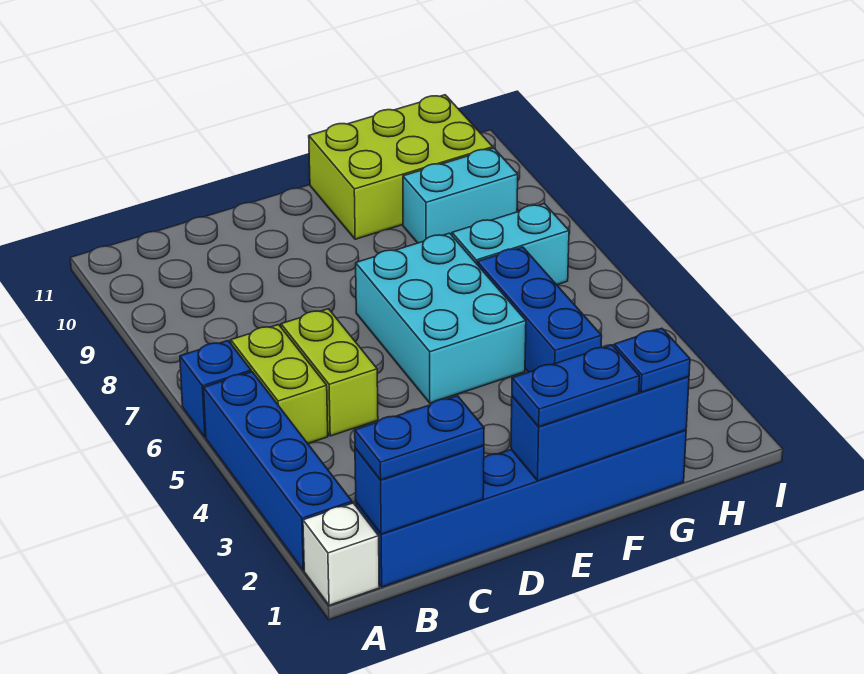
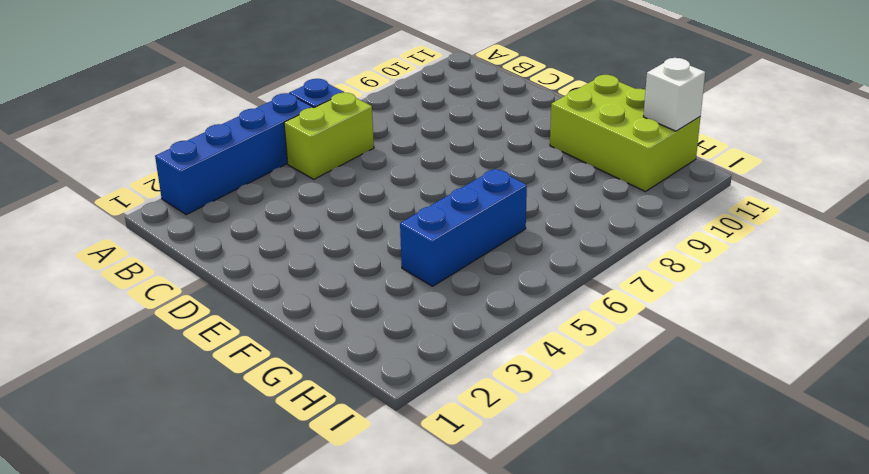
white brick H11 level 2 -> white brick A1 level 1
none -> blue brick B1:G1 level 1
none -> lime brick C5:C6 level 1
none -> cyan brick E5:F7 level 1

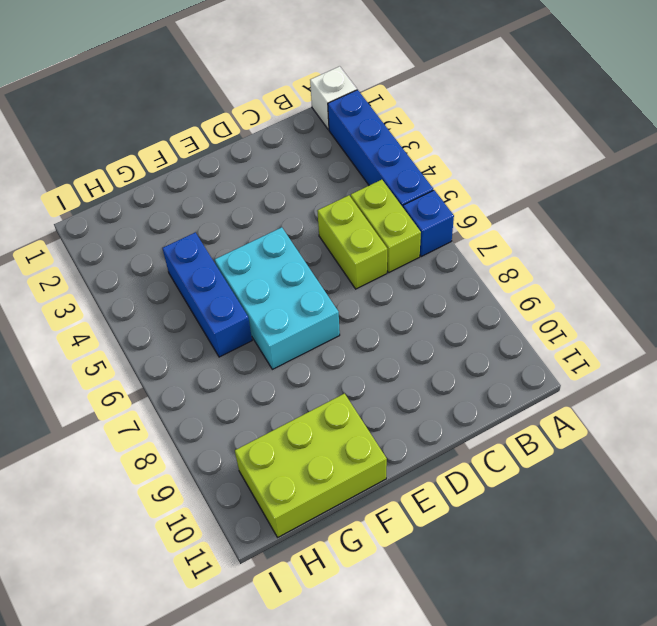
none -> blue brick B1:G1 level 1
none -> cyan brick G7:H7 level 1
none -> cyan brick G9:H9 level 1

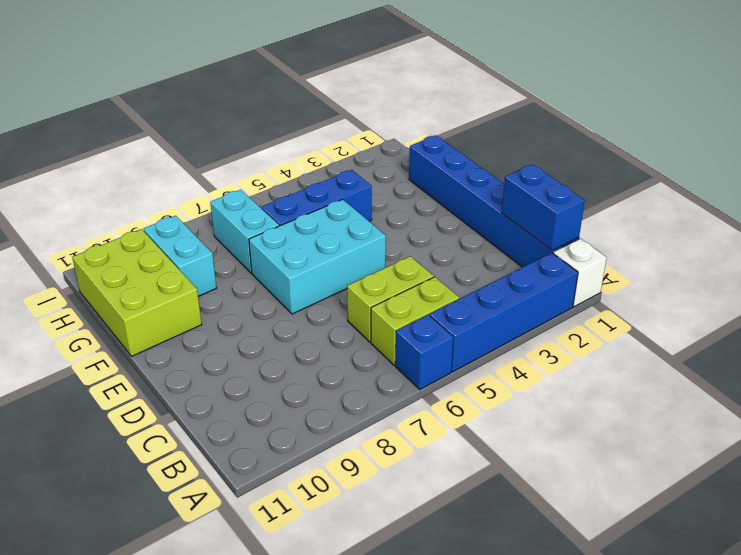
none -> blue brick E1:G1 level 2
none -> blue plate B1:C1 level 3
none -> blue plate E1:F1 level 3

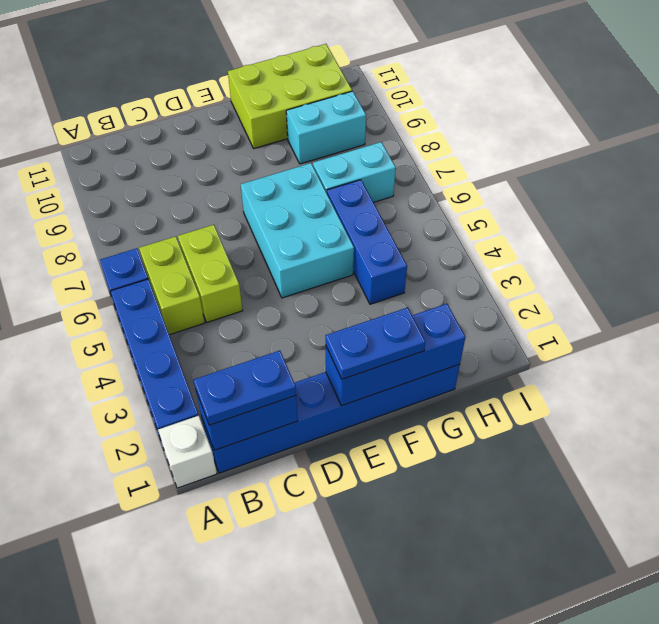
none -> blue plate G1 level 3

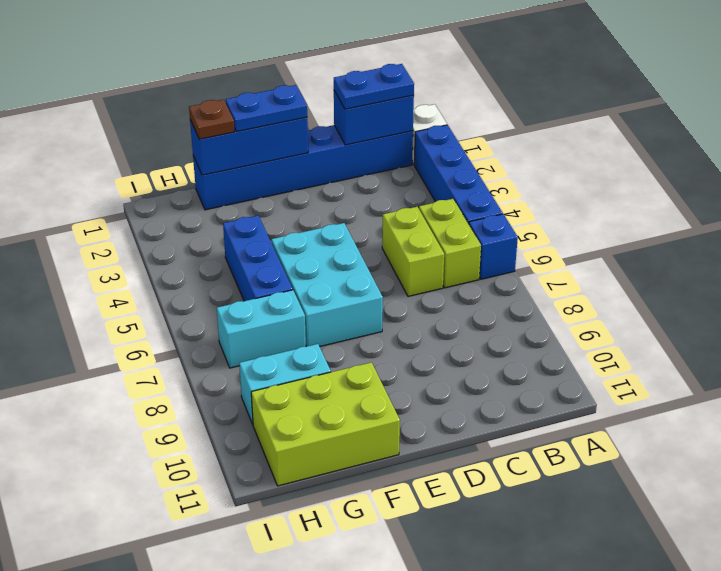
brown plate G1 level 3 -> blue plate G1 level 3

